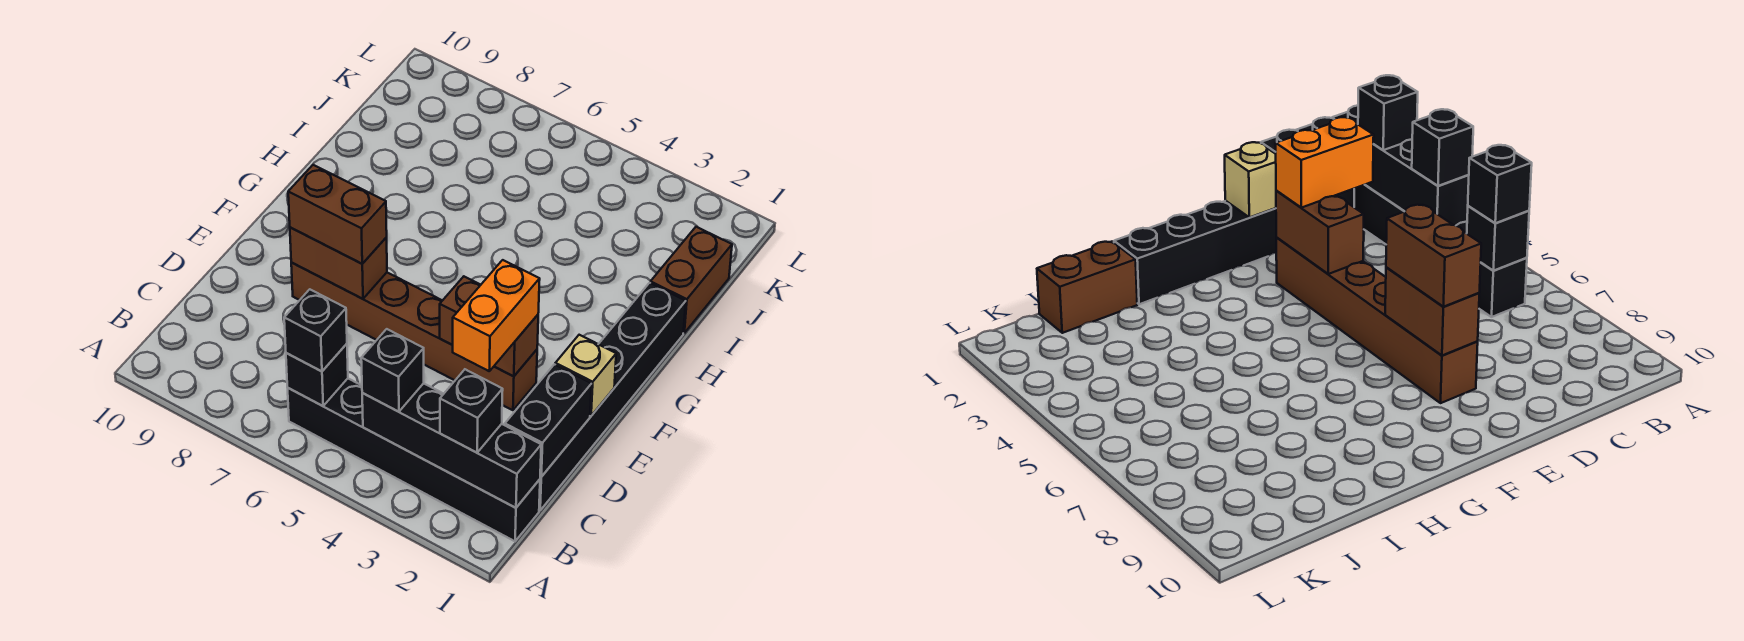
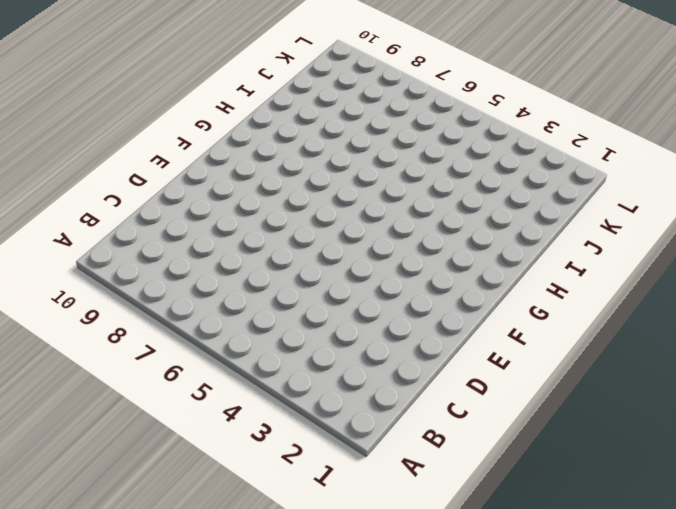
none -> black brick B1:B6 level 1
none -> black brick C1:H1 level 1
none -> brown brick E3:E8 level 1

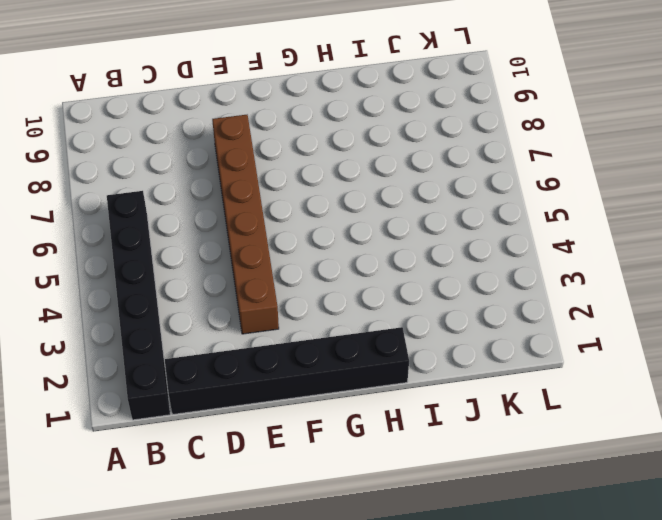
none -> brown brick I1:J1 level 1
none -> black brick B1:B4 level 2
none -> black brick B6 level 2

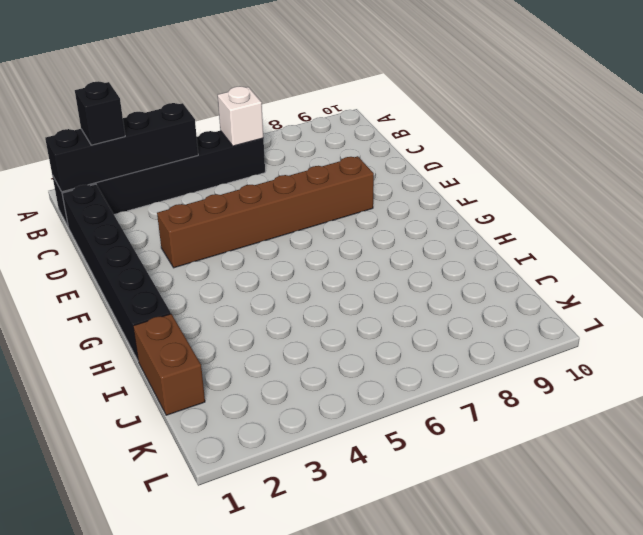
white brick B6 level 2 -> black brick B6 level 2
none -> black brick C1:D1 level 2
none -> tan brick E1 level 2
none -> brown brick E3:E4 level 2

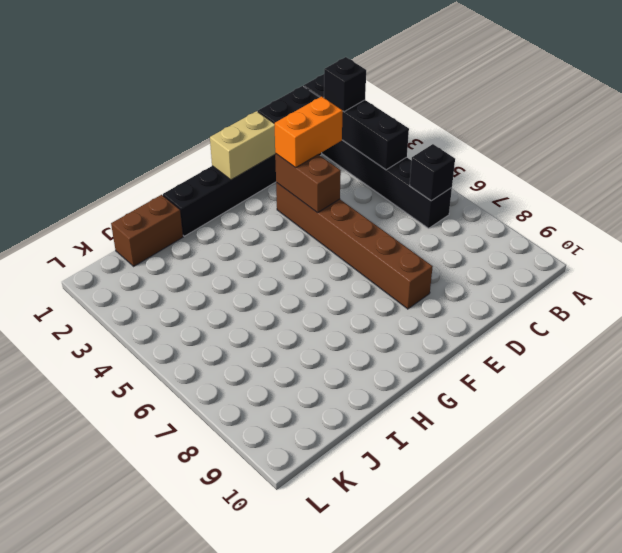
tan brick E1:F1 level 2 -> tan brick E1 level 2
none -> brown brick E7:E8 level 2
none -> black brick B4 level 3
none -> black brick B6 level 3

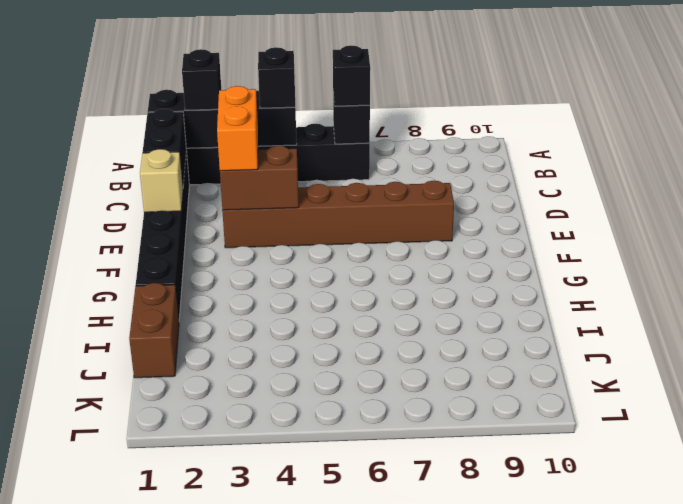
none -> brown brick E7:E8 level 2
none -> brown brick E7:E8 level 3

